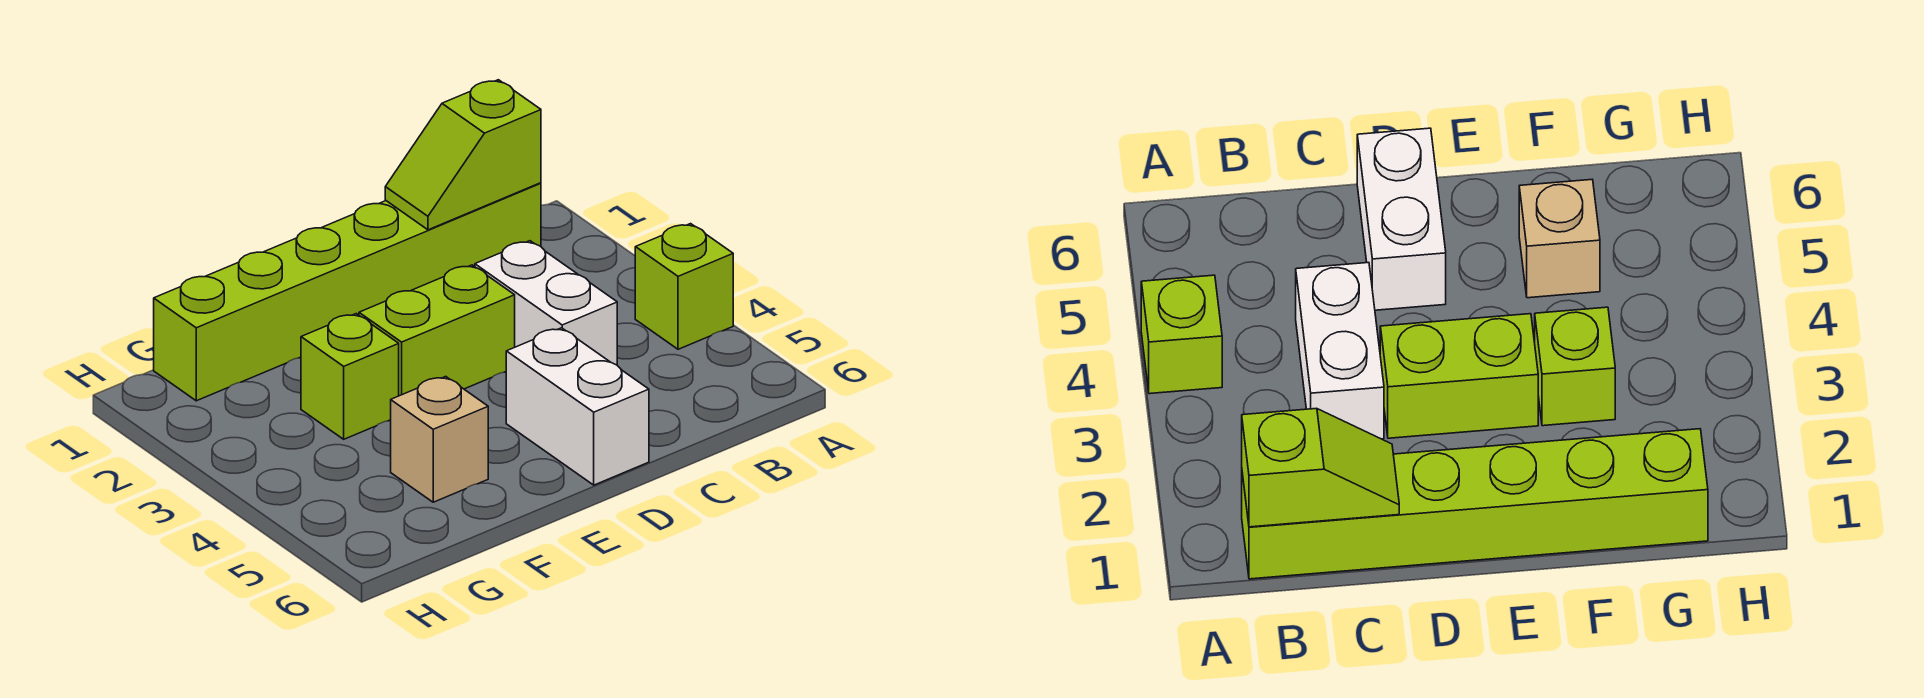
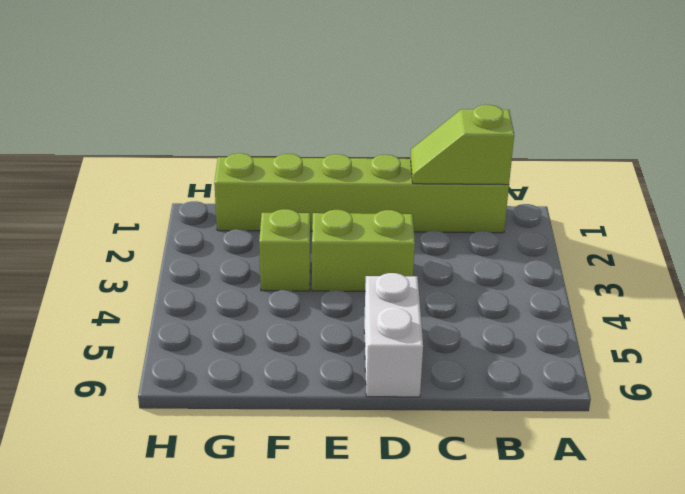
none -> lime brick A4 level 1
none -> white brick C3:C4 level 1

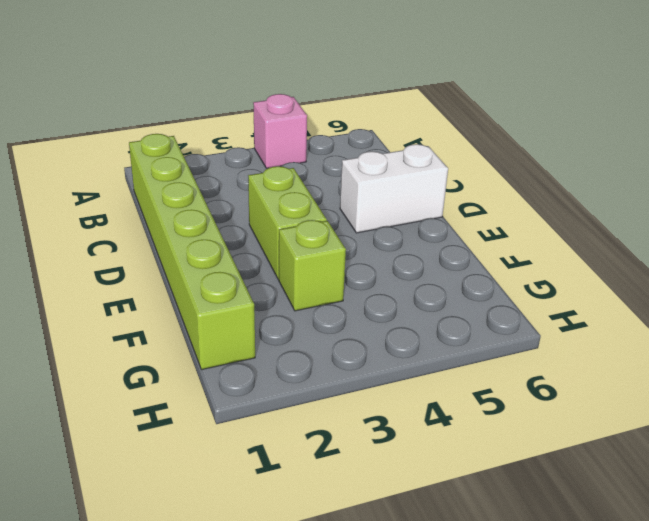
pink brick A4 level 1 -> lime brick A4 level 1
none -> white brick C3:C4 level 1
none -> tan brick F5 level 1

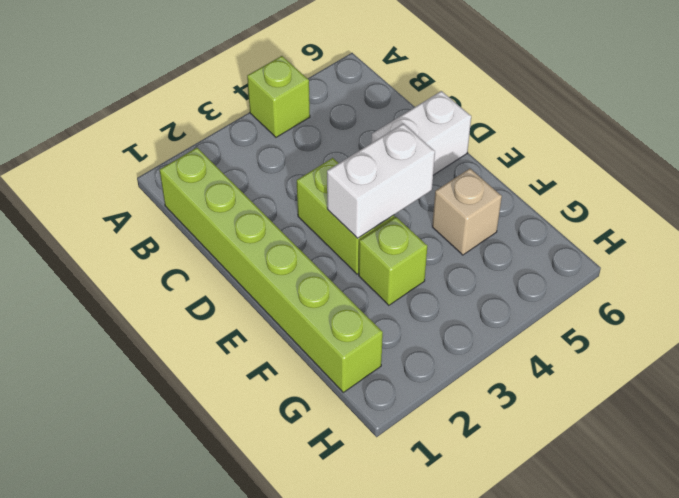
white brick E3:E4 level 2 -> white brick C3:C4 level 1
none -> lime slope B1:C1 level 2 top B

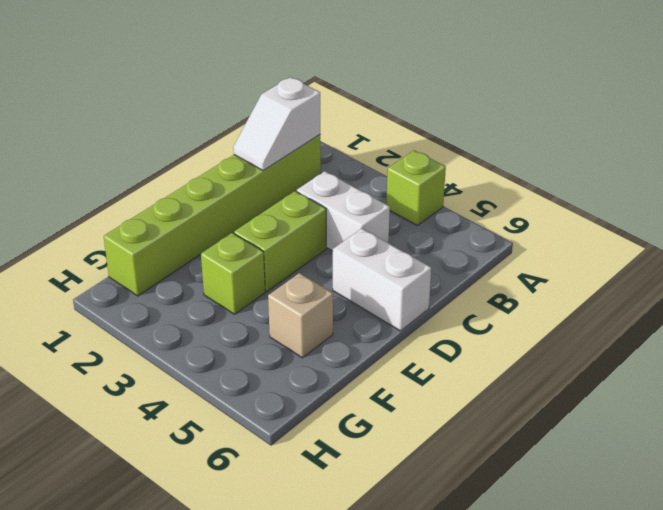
white slope B1:C1 level 2 top B -> lime slope B1:C1 level 2 top B

